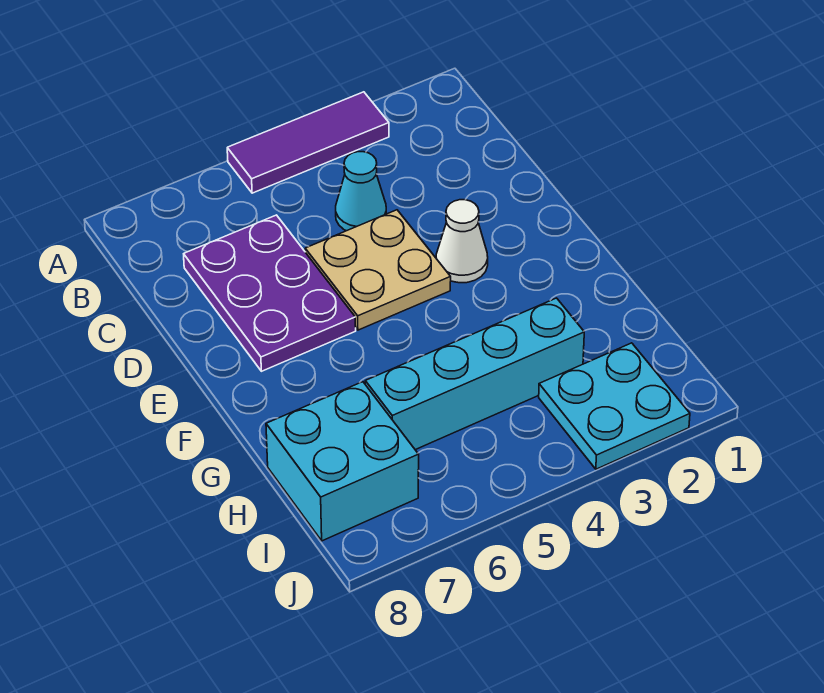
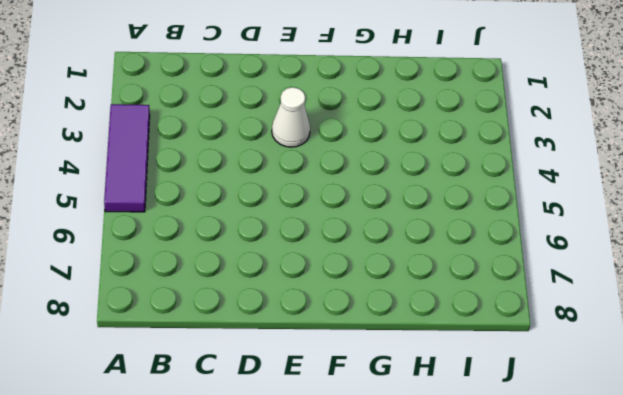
none -> cyan cone C4 level 1
none -> purple plate C6:E7 level 1

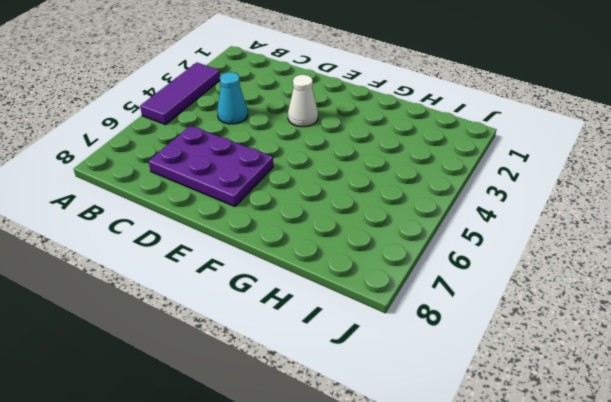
none -> tan plate D4:E5 level 1
none -> cyan brick H3:H6 level 1

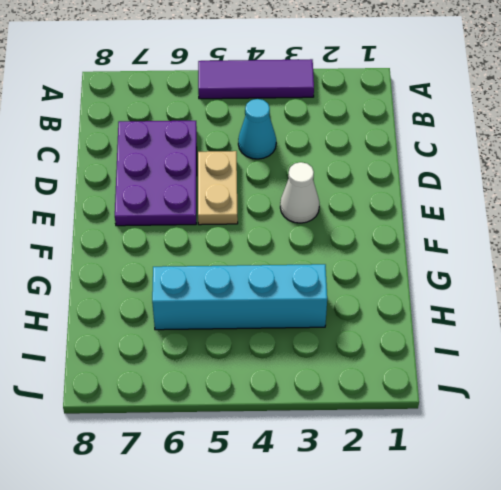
tan plate D5:E5 level 1 -> tan plate D4:E5 level 1
none -> cyan brick H7:I8 level 1
none -> cyan plate I2:J3 level 1

